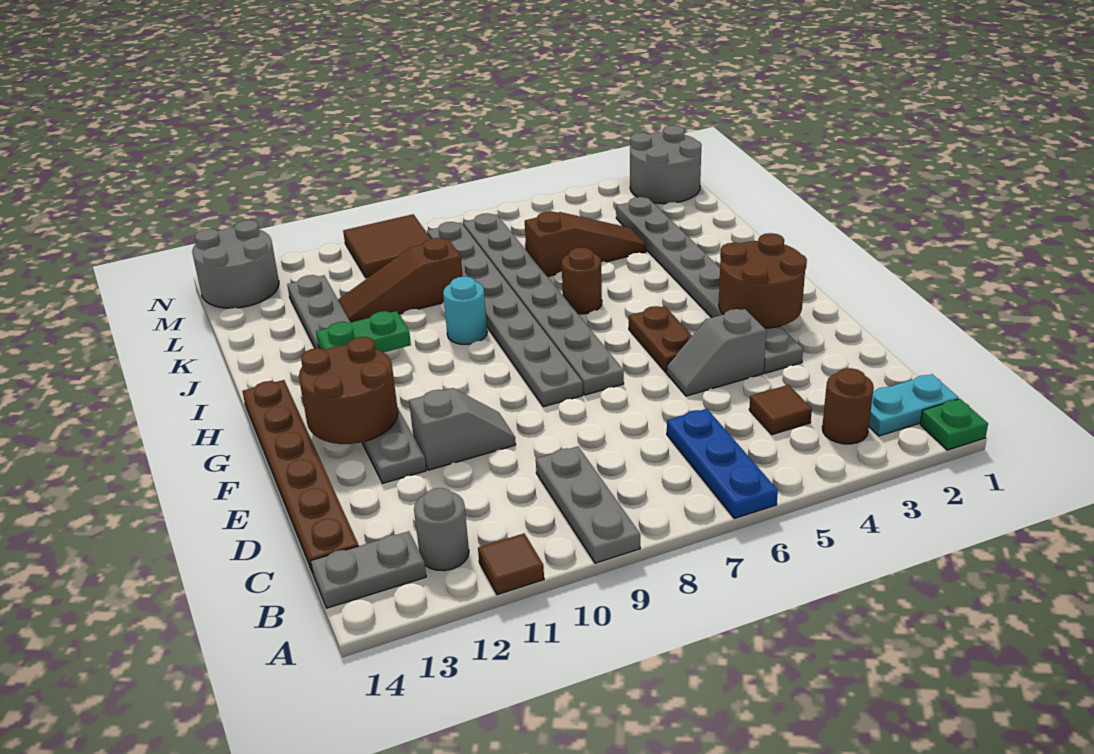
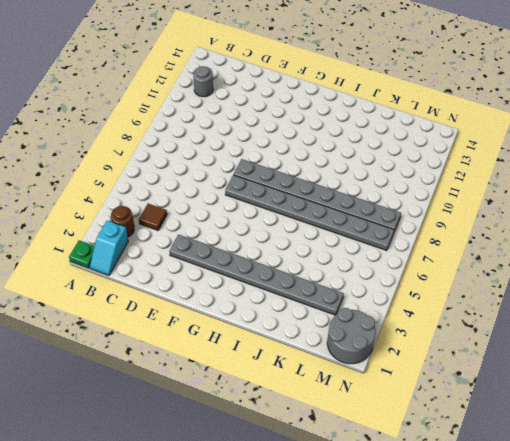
cyan slope B1:B2 level 1 top 2 -> cyan plate B1:B2 level 1
none -> blue plate A6:C6 level 1
none -> grey plate A9:C9 level 1
none -> brown tile A11 level 1

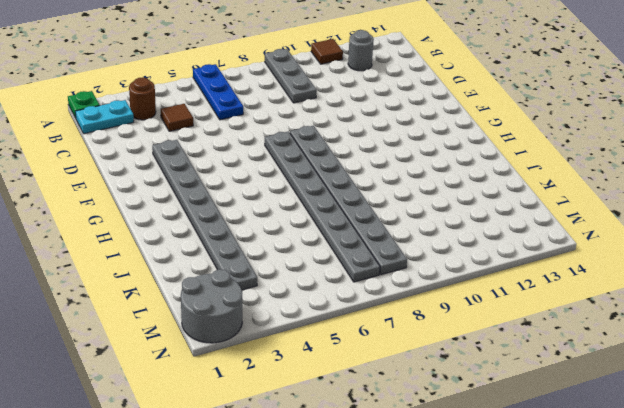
none -> grey plate B13:B14 level 1
none -> brown plate C14:H14 level 1
none -> grey slope E4:E5 level 1 top 4

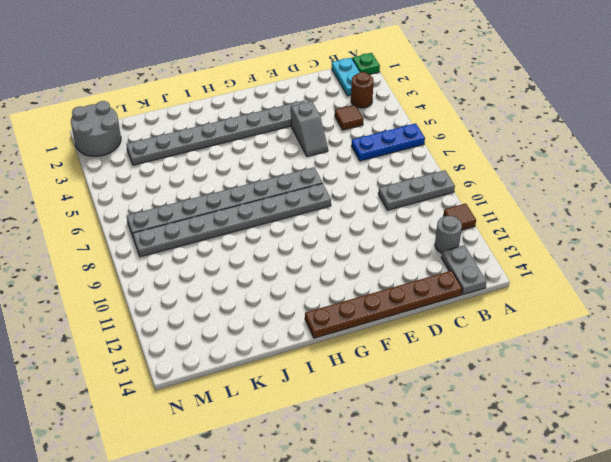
none -> grey slope E10:E11 level 1 top 11
none -> grey plate E12:L12 level 1
none -> brown plate F5:G5 level 1

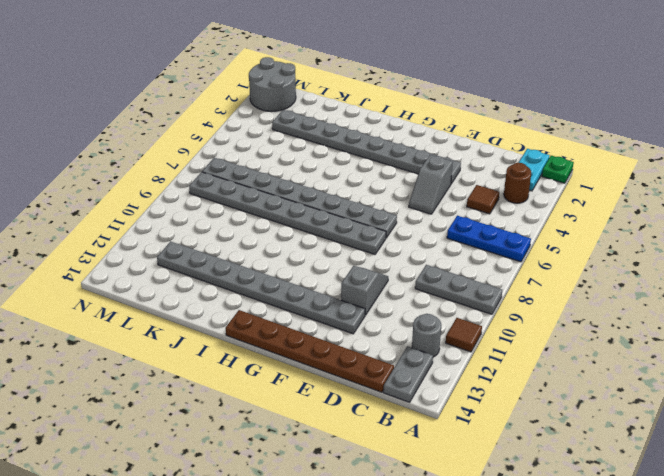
none -> brown plate F5:G5 level 1
none -> brown round brick I6 level 1
none -> cyan round brick I9 level 1

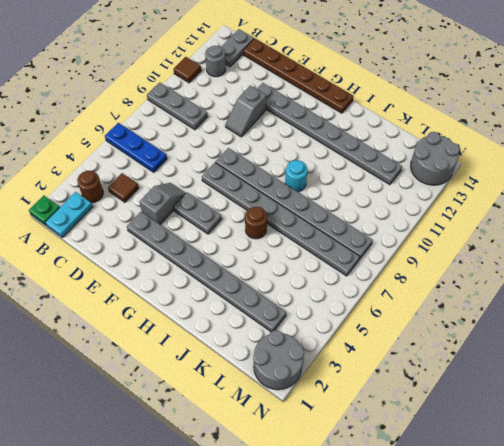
grey plate F5:G5 level 1 -> brown plate F5:G5 level 1
none -> brown slope K4:K6 level 1 top 6
none -> brown slope K9:K11 level 1 top 9
none -> brown tile M9:N10 level 1

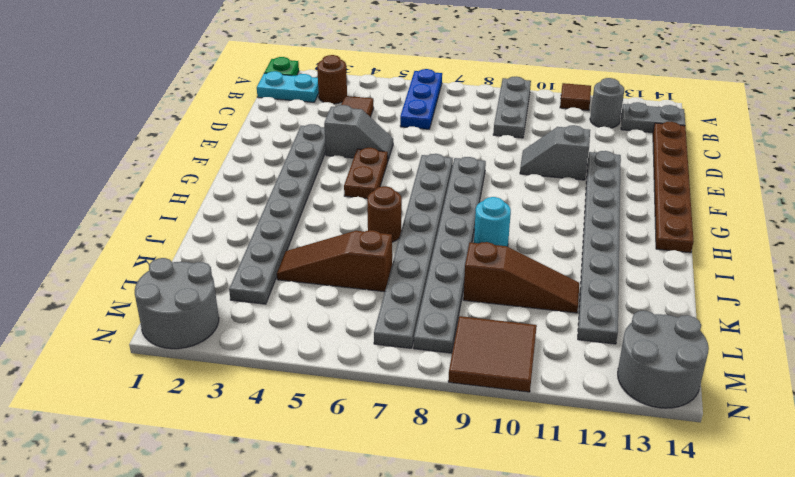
none -> brown round brick F2:G3 level 2
none -> brown round brick F12:G13 level 2
none -> green plate I11:I12 level 2

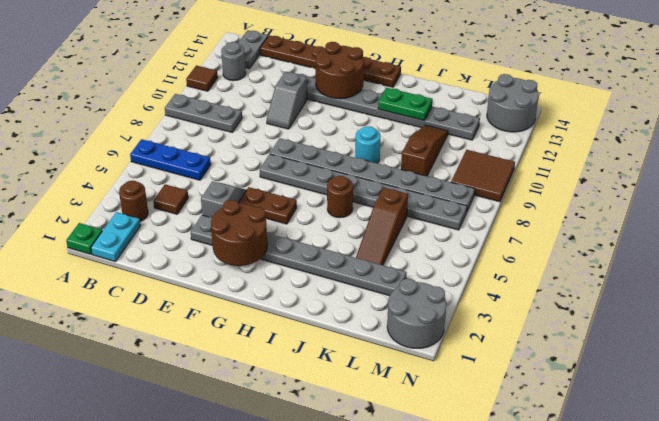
green plate I12:J12 level 2 -> green plate I11:I12 level 2

